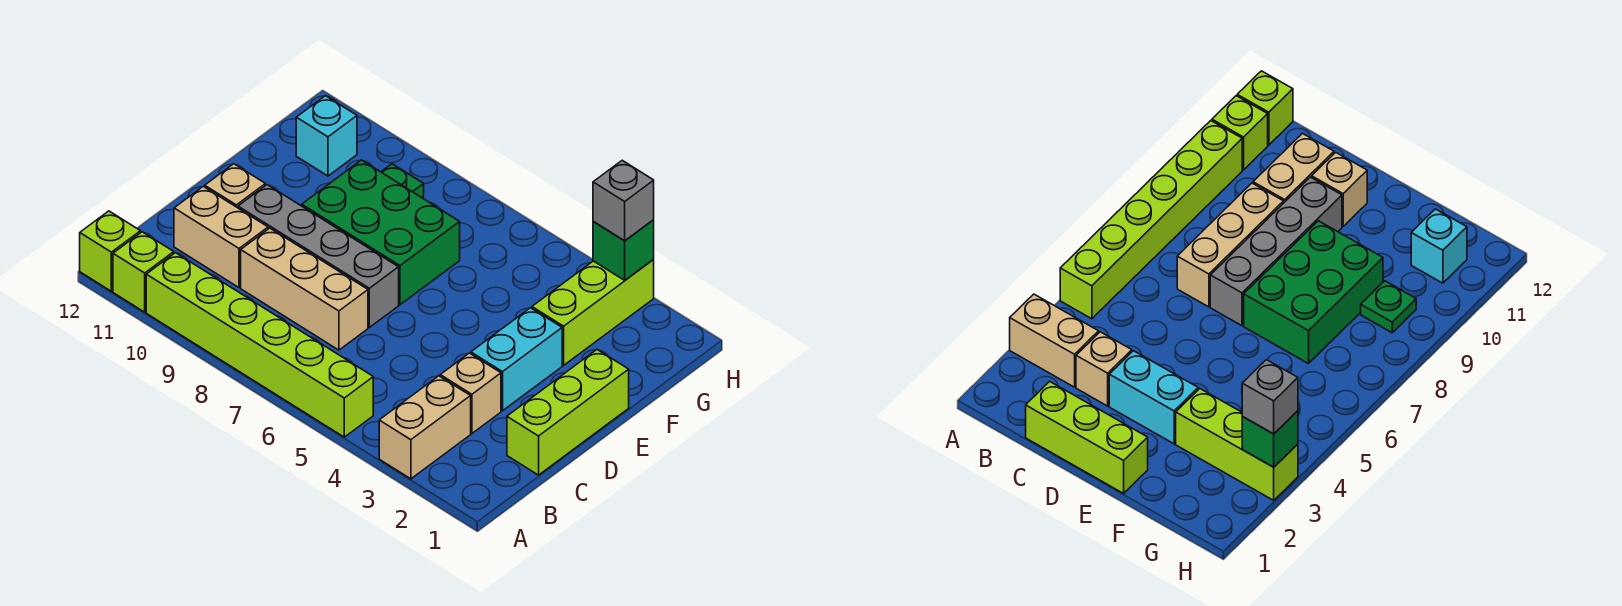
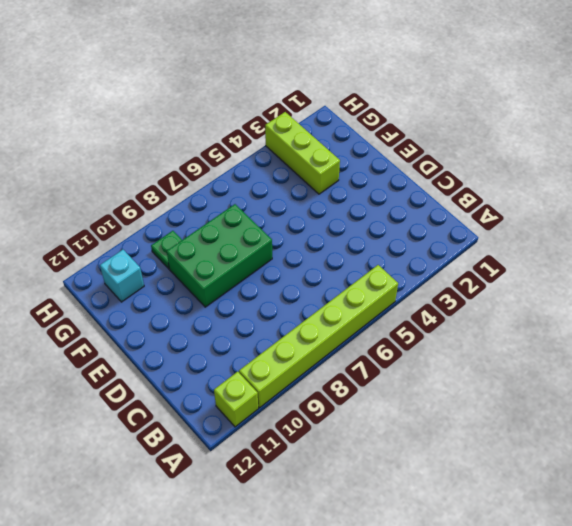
none -> tan brick A3:B3 level 1
none -> lime brick A12 level 1
none -> lime brick C1:E1 level 1

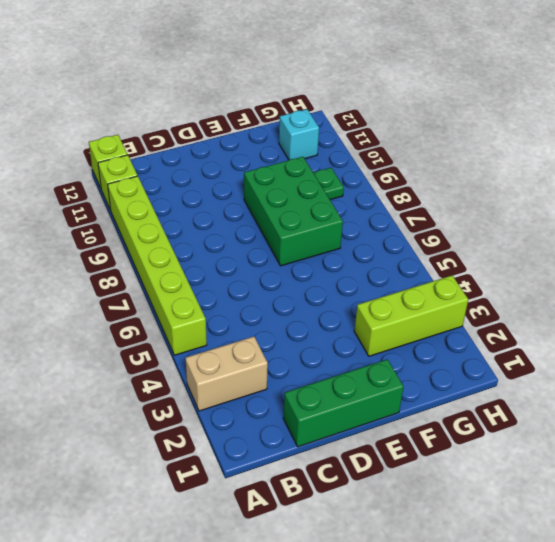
green brick C1:E1 level 1 -> lime brick C1:E1 level 1
none -> tan brick C3 level 1
none -> tan brick C7:C9 level 1
none -> tan brick C10:C11 level 1

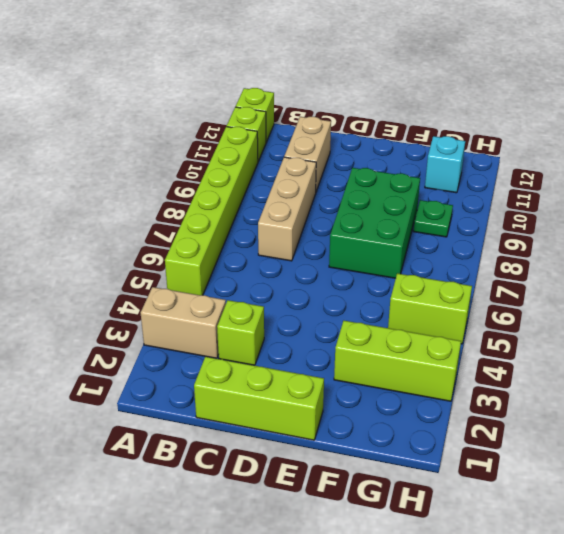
lime brick C3 level 1 -> tan brick C3 level 1
lime brick G5:H5 level 1 -> none
none -> cyan brick D3:E3 level 1
none -> grey brick D7:D10 level 1
none -> tan brick D11 level 1

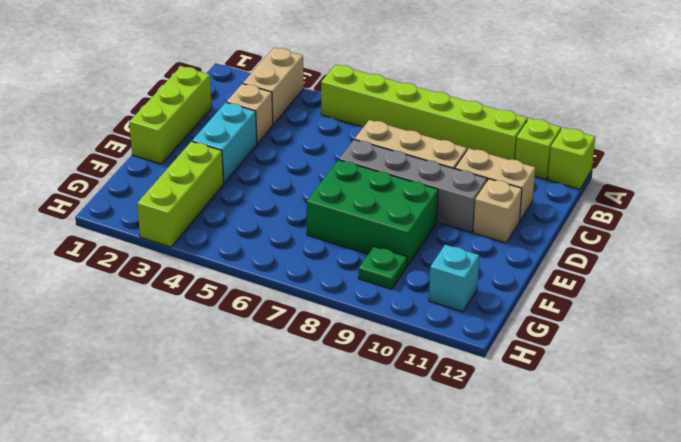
none -> green brick H3 level 2
none -> grey brick H3 level 3

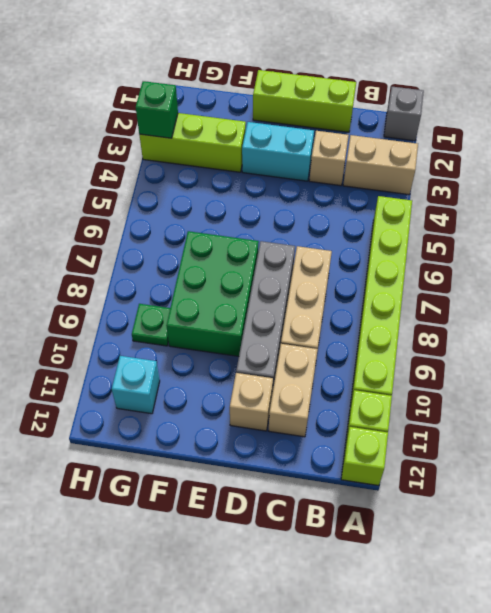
grey brick A1 level 1 -> grey brick H3 level 3

